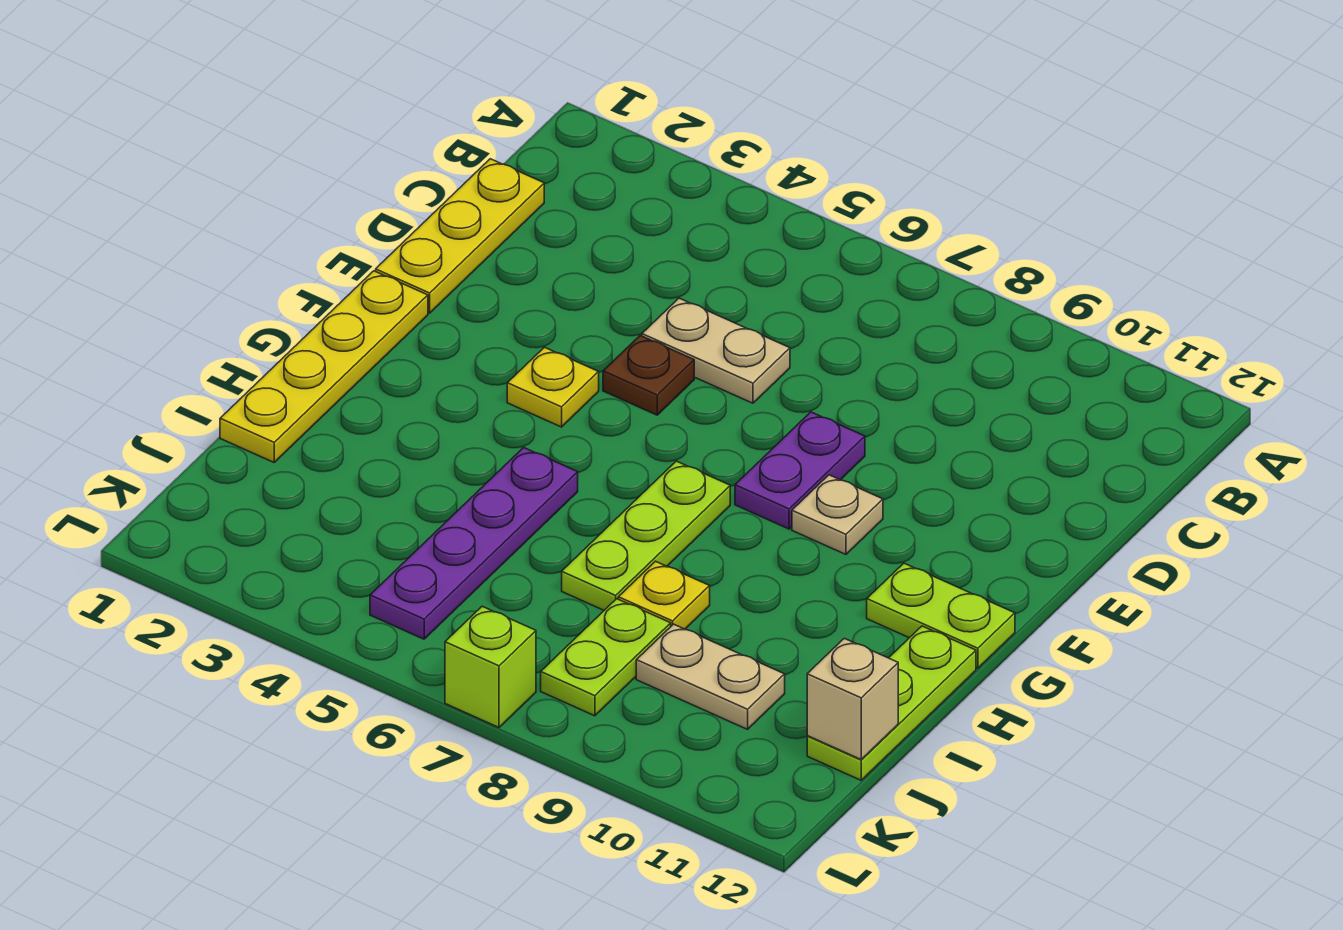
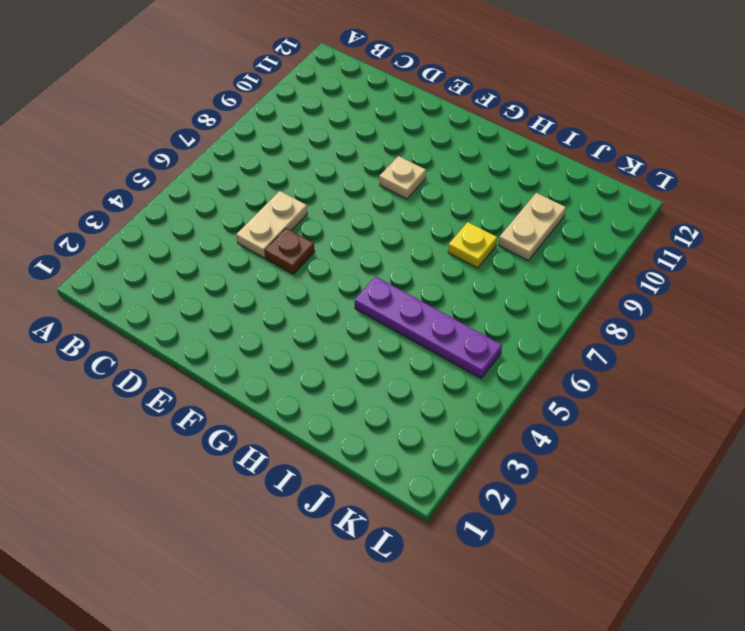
none -> yellow plate C1:E1 level 1
none -> purple plate E8:F8 level 1
none -> yellow plate F1:I1 level 1

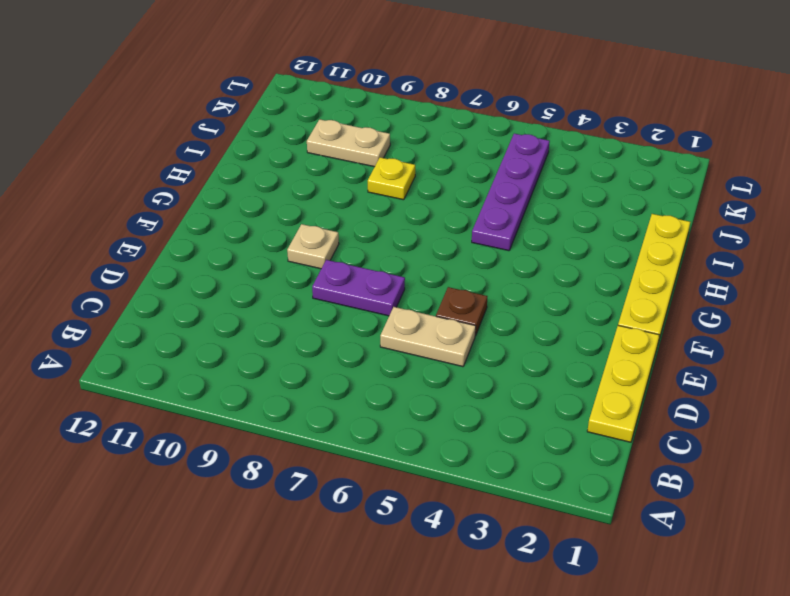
purple plate E7:E8 level 1 -> purple plate E8:F8 level 1
none -> yellow plate F4 level 1
none -> lime plate G7:I7 level 1
none -> lime plate G11:G12 level 1

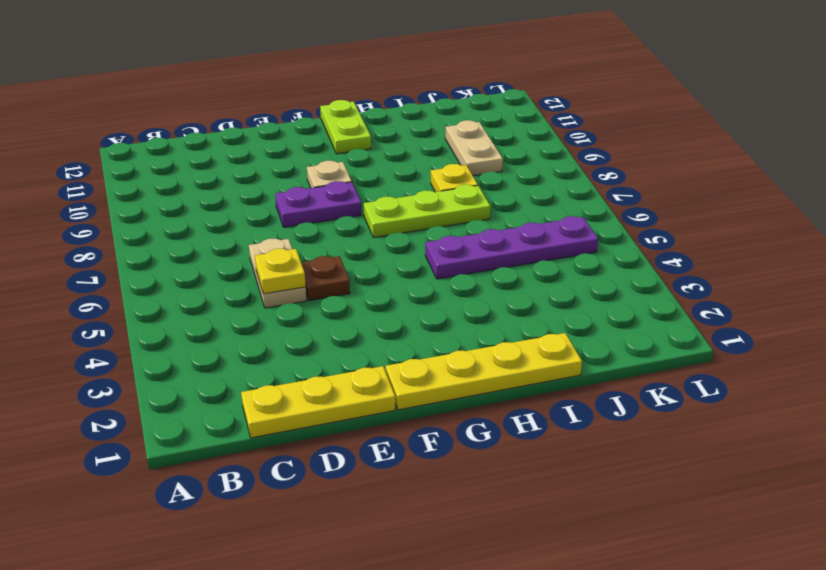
yellow plate D5 level 2 -> yellow plate F4 level 1
none -> lime plate H12:J12 level 1
none -> lime plate J8:K8 level 1
none -> lime brick L7 level 1

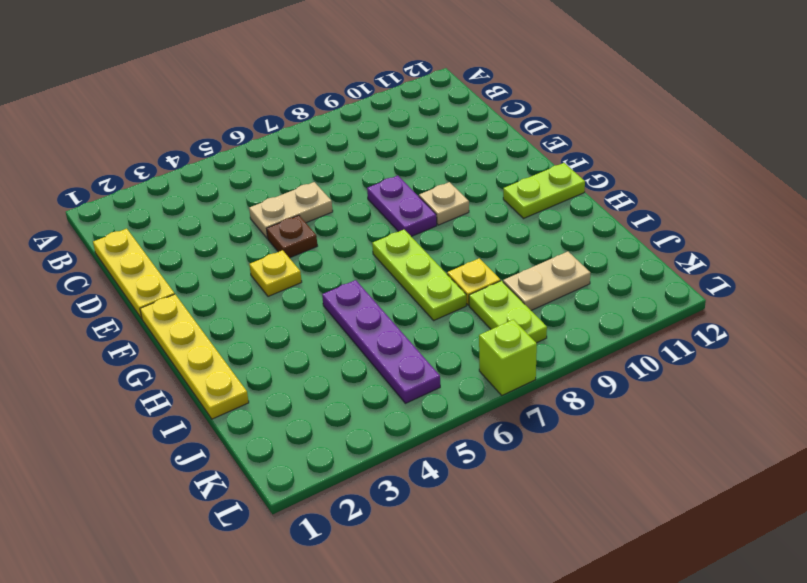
none -> lime plate H12:J12 level 1
none -> tan brick J12 level 2

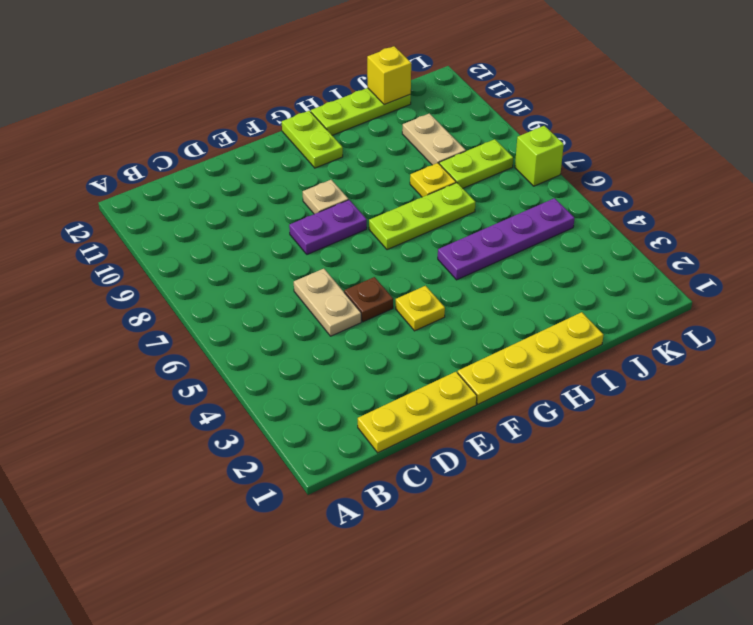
yellow brick J12 level 2 -> tan brick J12 level 2

